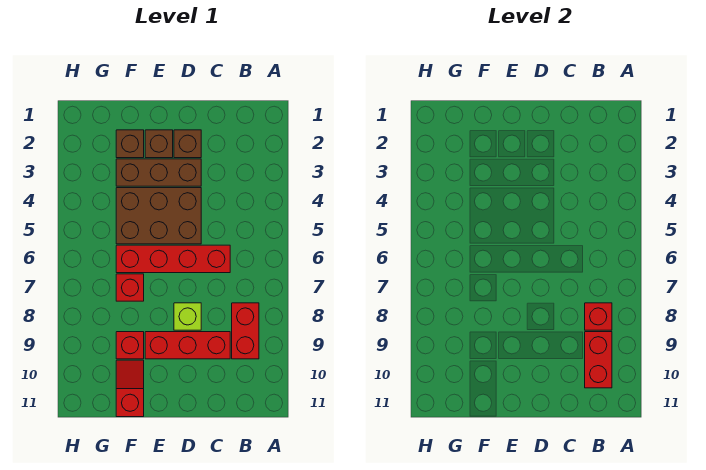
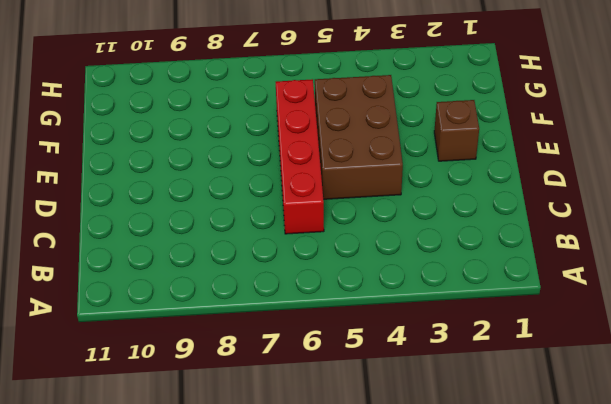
none -> red brick B8:B9 level 1
none -> red brick C9:E9 level 1
none -> brown brick D2 level 1

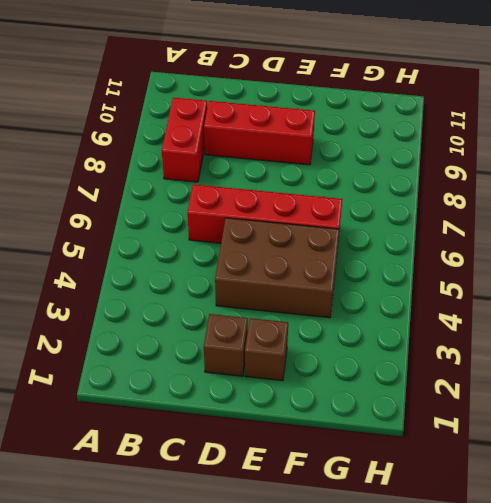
none -> brown brick D3:F3 level 1
none -> lime brick D8 level 1
none -> brown brick F2 level 1

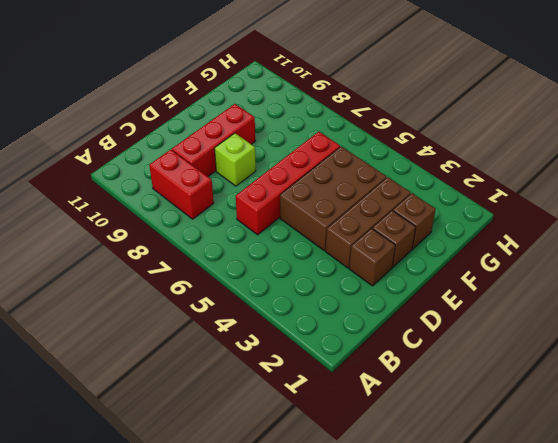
none -> red brick F7 level 1
none -> red brick F9 level 1
none -> red slope F10:F11 level 1 top 11

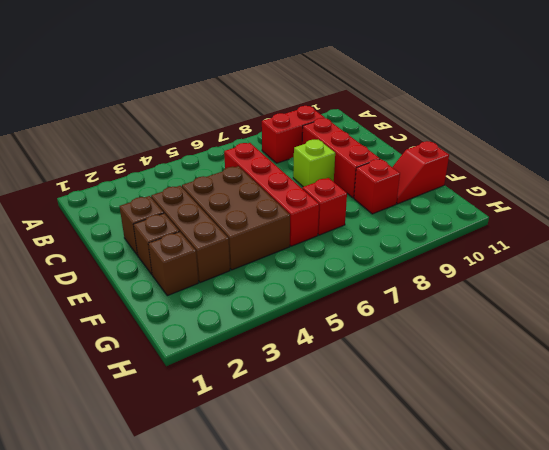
none -> red brick B8 level 2
none -> red brick B9:B10 level 2

